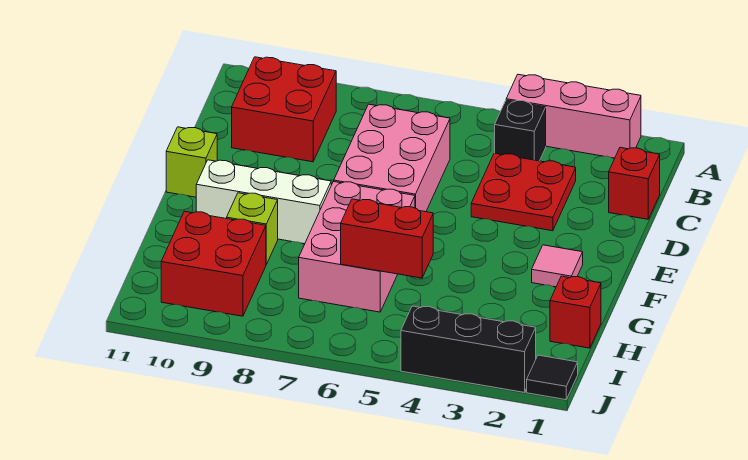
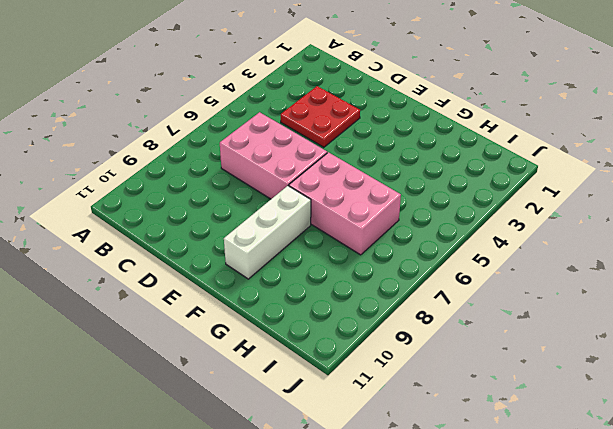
none -> pink brick A2:A4 level 1
none -> black brick B4 level 1
none -> red brick B9:C10 level 1

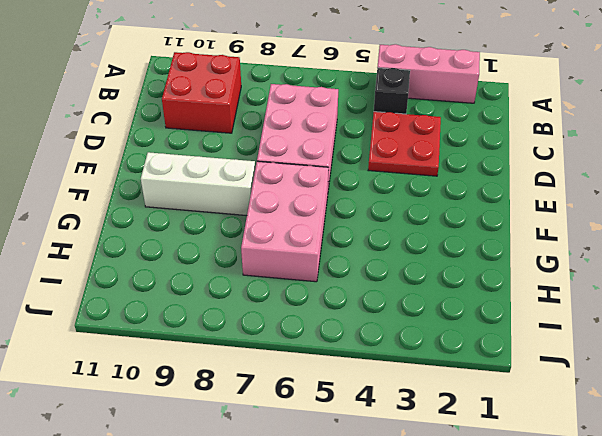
none -> red brick C1 level 1
none -> lime brick E11 level 1
none -> pink tile F2 level 1

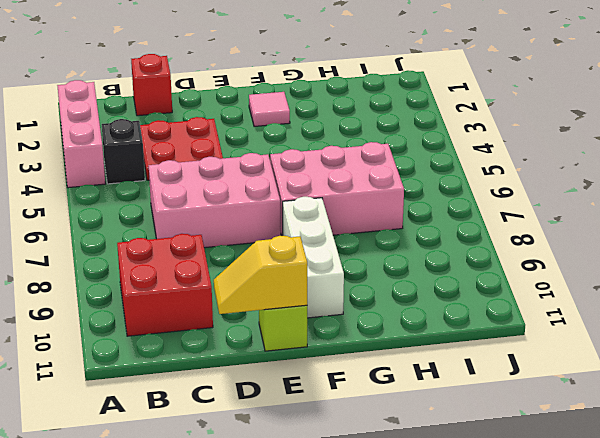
yellow slope D11:E11 level 2 top E -> none
none -> lime brick G9 level 1
none -> red brick H1 level 1
none -> red brick H9:I10 level 1

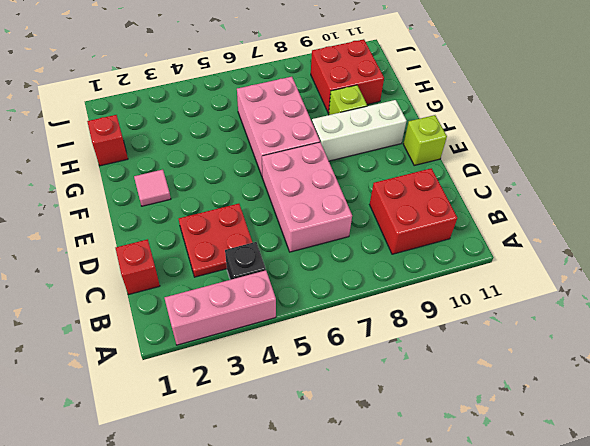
none -> black tile J1 level 1
none -> black brick J2:J4 level 1
none -> red brick H5:H6 level 2

